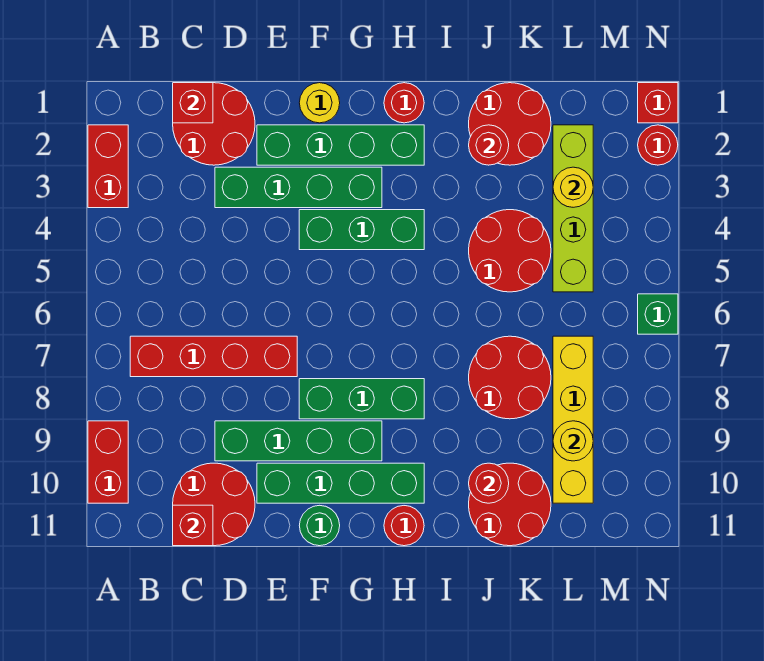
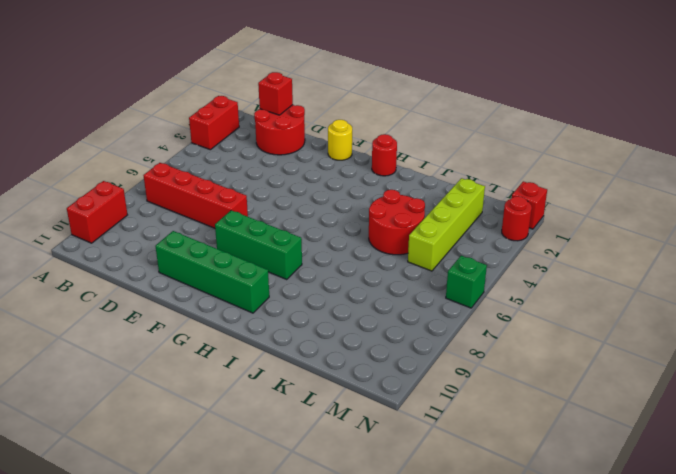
none -> red round brick C10:D11 level 1
none -> green brick D3:G3 level 1
none -> green brick D9:G9 level 1
none -> green brick E2:H2 level 1

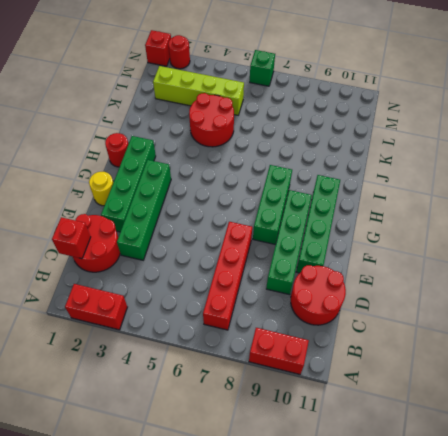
none -> green brick F4:H4 level 1
none -> green round brick F11 level 1
none -> red round brick H11 level 1
none -> red round brick J1:K2 level 1

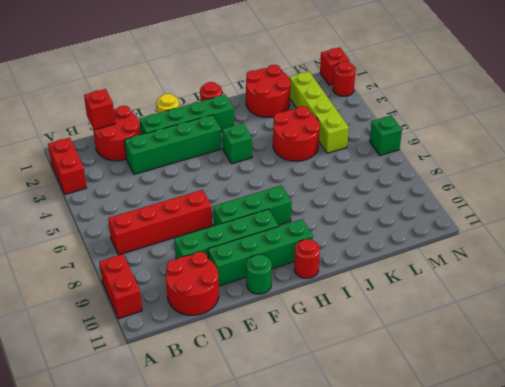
green brick H4 level 1 -> green brick F4:H4 level 1
none -> red round brick J7:K8 level 1
none -> red round brick J10:K11 level 1
none -> yellow brick L7:L10 level 1
none -> red brick C11 level 2

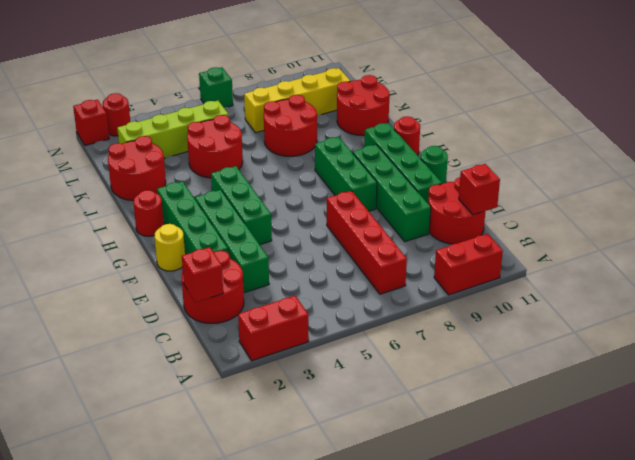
none -> red round brick J2 level 2
none -> red round brick J10 level 2
none -> yellow round brick L3 level 2
none -> yellow round brick L9 level 2

